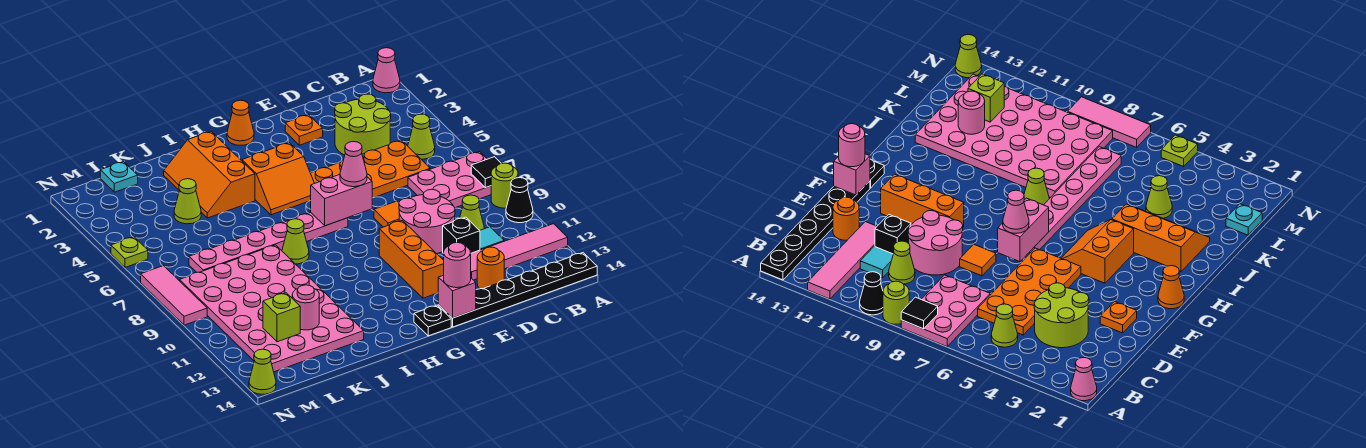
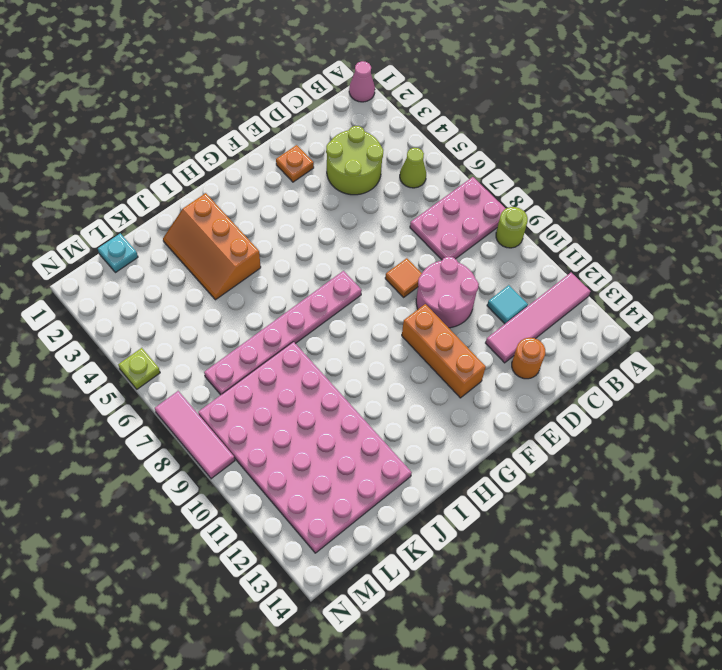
none -> black cone A10 level 1
none -> black plate A14:F14 level 1
none -> orange plate C5:F6 level 1
none -> lime cone C10 level 1

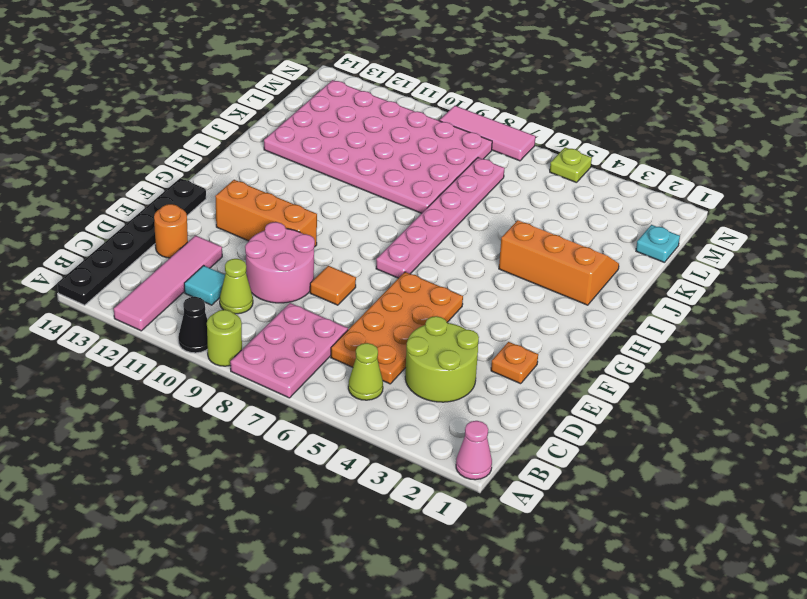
none -> black brick D11 level 1
none -> orange cone G1 level 1
none -> orange slope G4:H5 level 1 top 4
none -> black plate G14 level 1

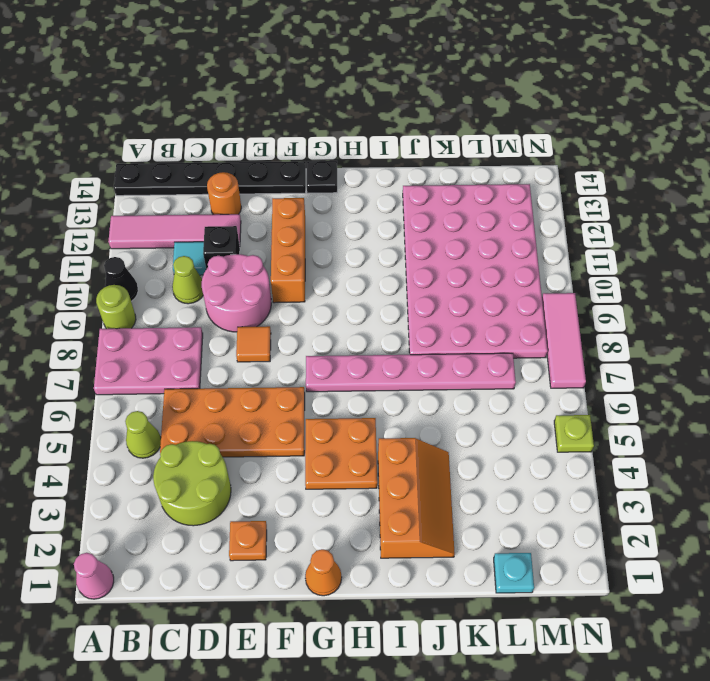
orange plate G4:H5 level 1 -> orange slope G4:H5 level 1 top 4
none -> lime cone I8 level 1
none -> lime cone K4 level 1
none -> lime cone N14 level 1
none -> black tile A8 level 2

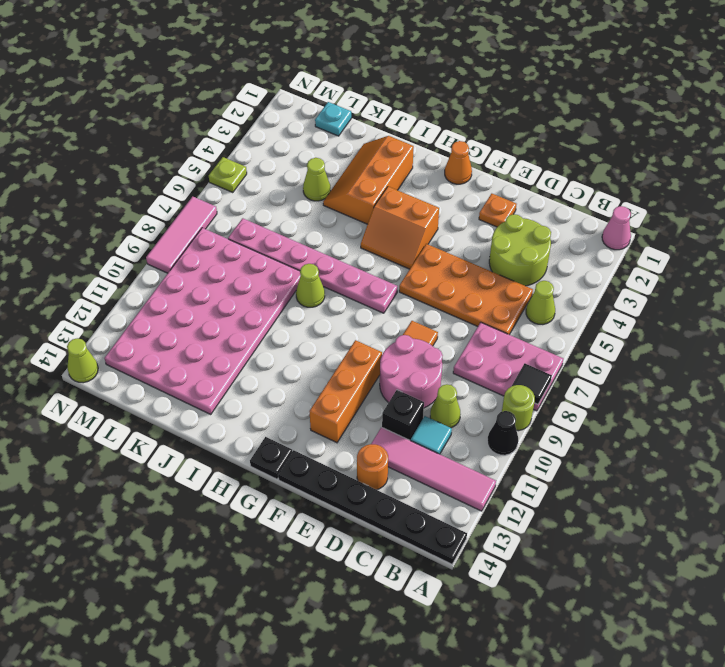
none -> pink brick F7:G7 level 2
none -> pink brick F14 level 2
none -> pink round brick K12 level 2
none -> lime brick L12 level 2

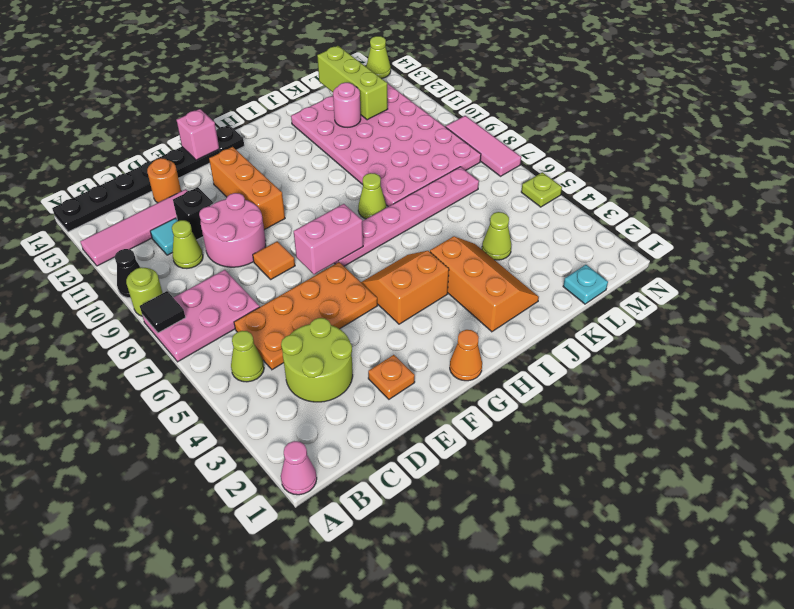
lime brick L12:L14 level 2 -> lime brick L12 level 2
none -> pink cone F7 level 3
none -> pink round brick F14 level 3

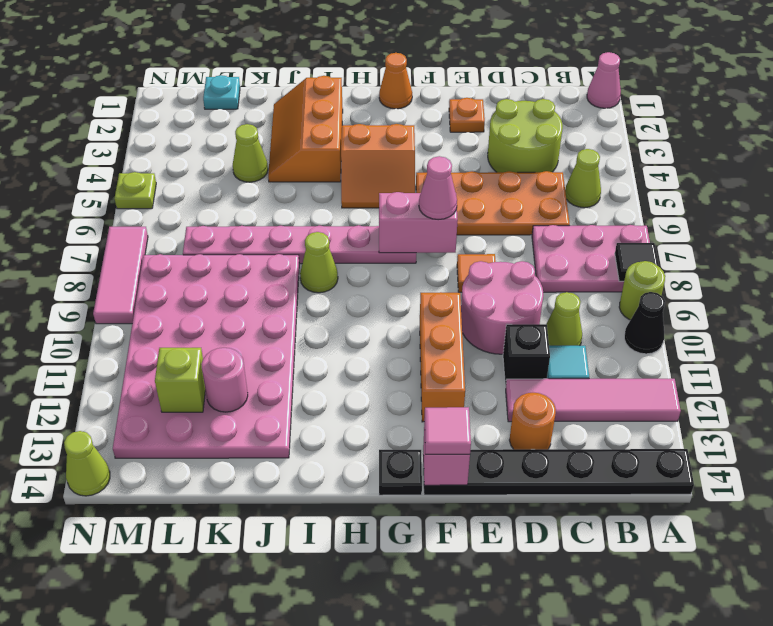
pink tile F14 level 3 -> pink round brick F14 level 3

